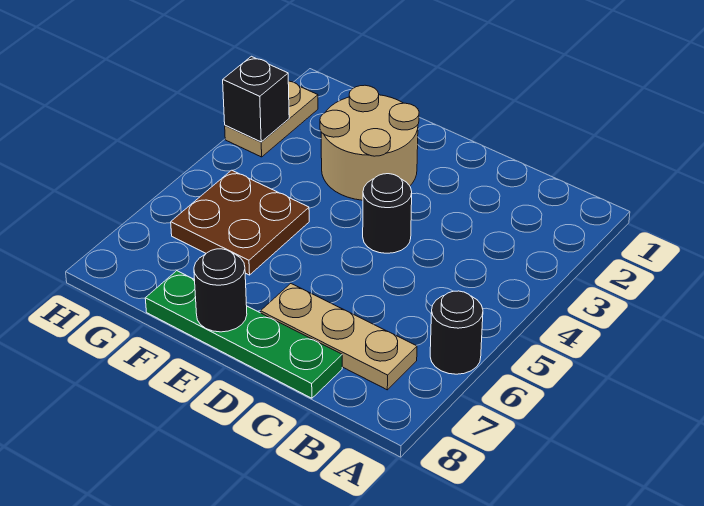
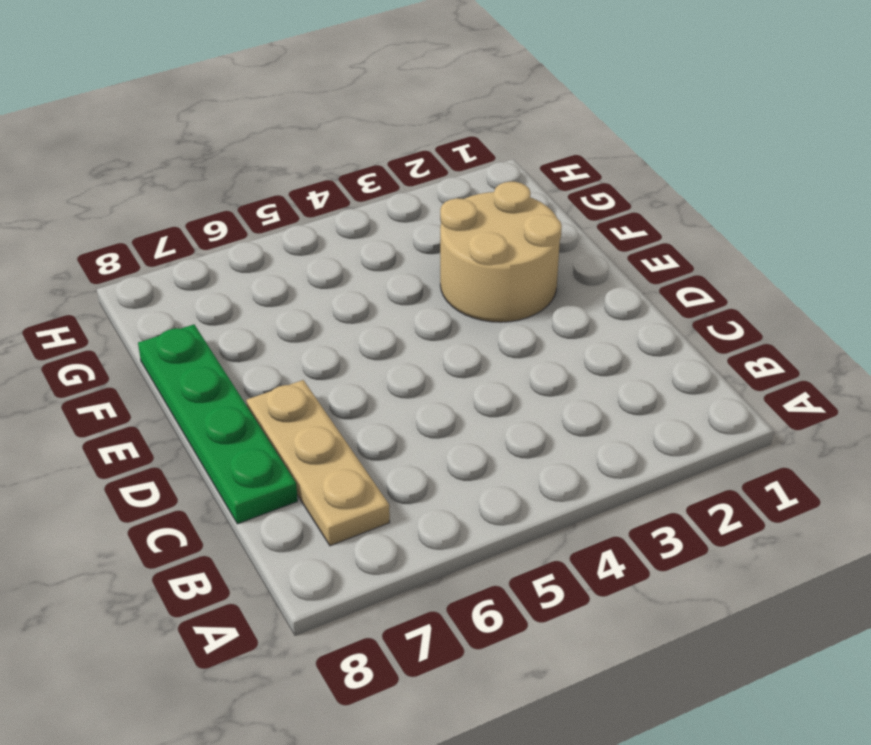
none -> black round brick A6 level 1
none -> black round brick D4 level 1

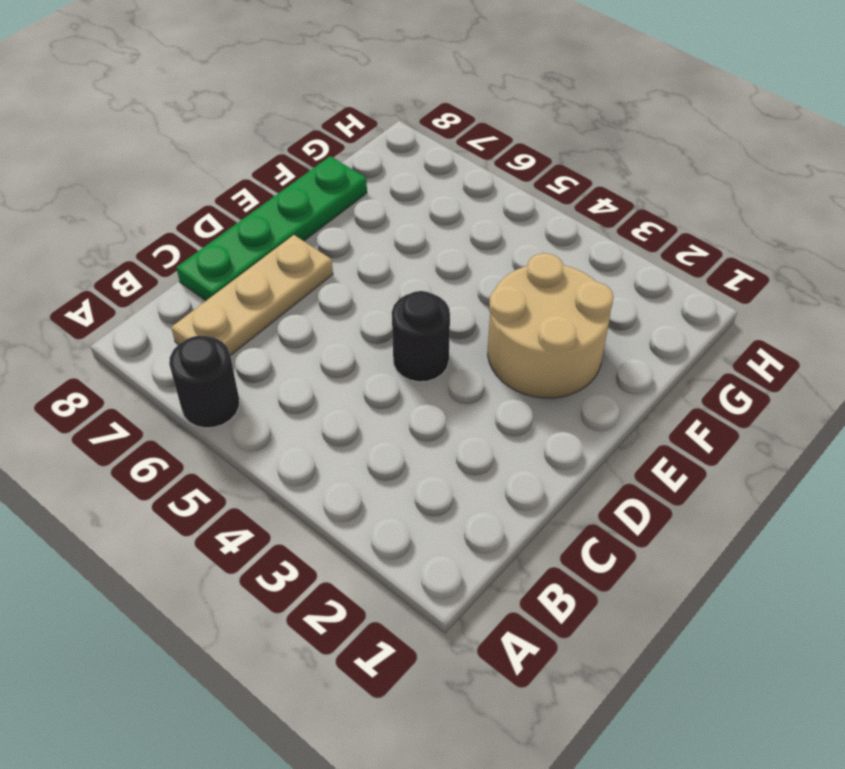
none -> brown plate F5:G6 level 1
none -> tan plate H2:H3 level 1

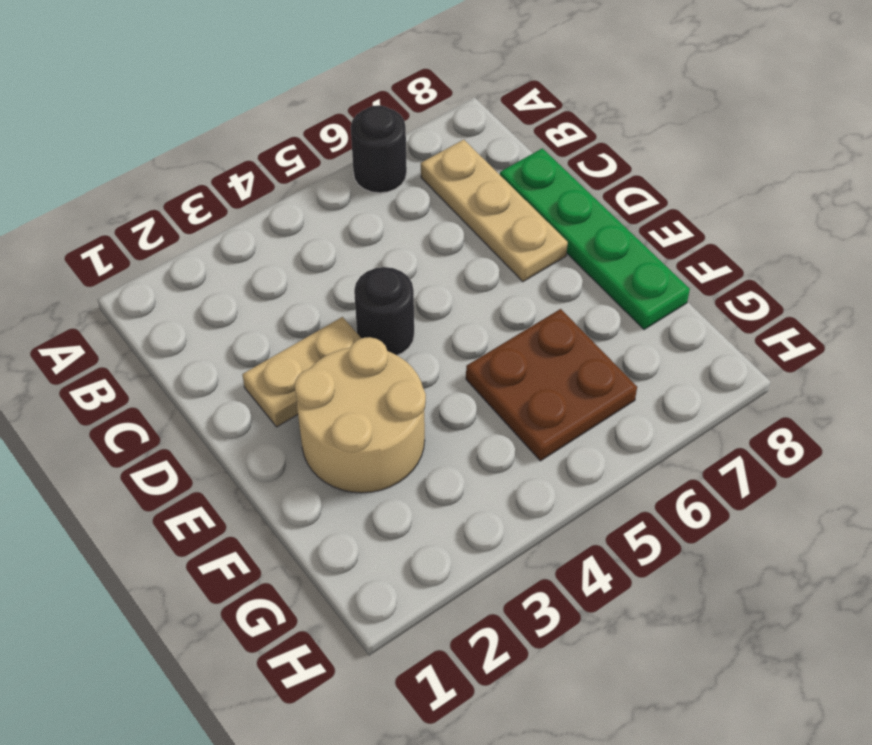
tan plate D2:D3 level 1 -> tan plate H2:H3 level 1
none -> black round brick E8 level 2
none -> black brick H3 level 2

